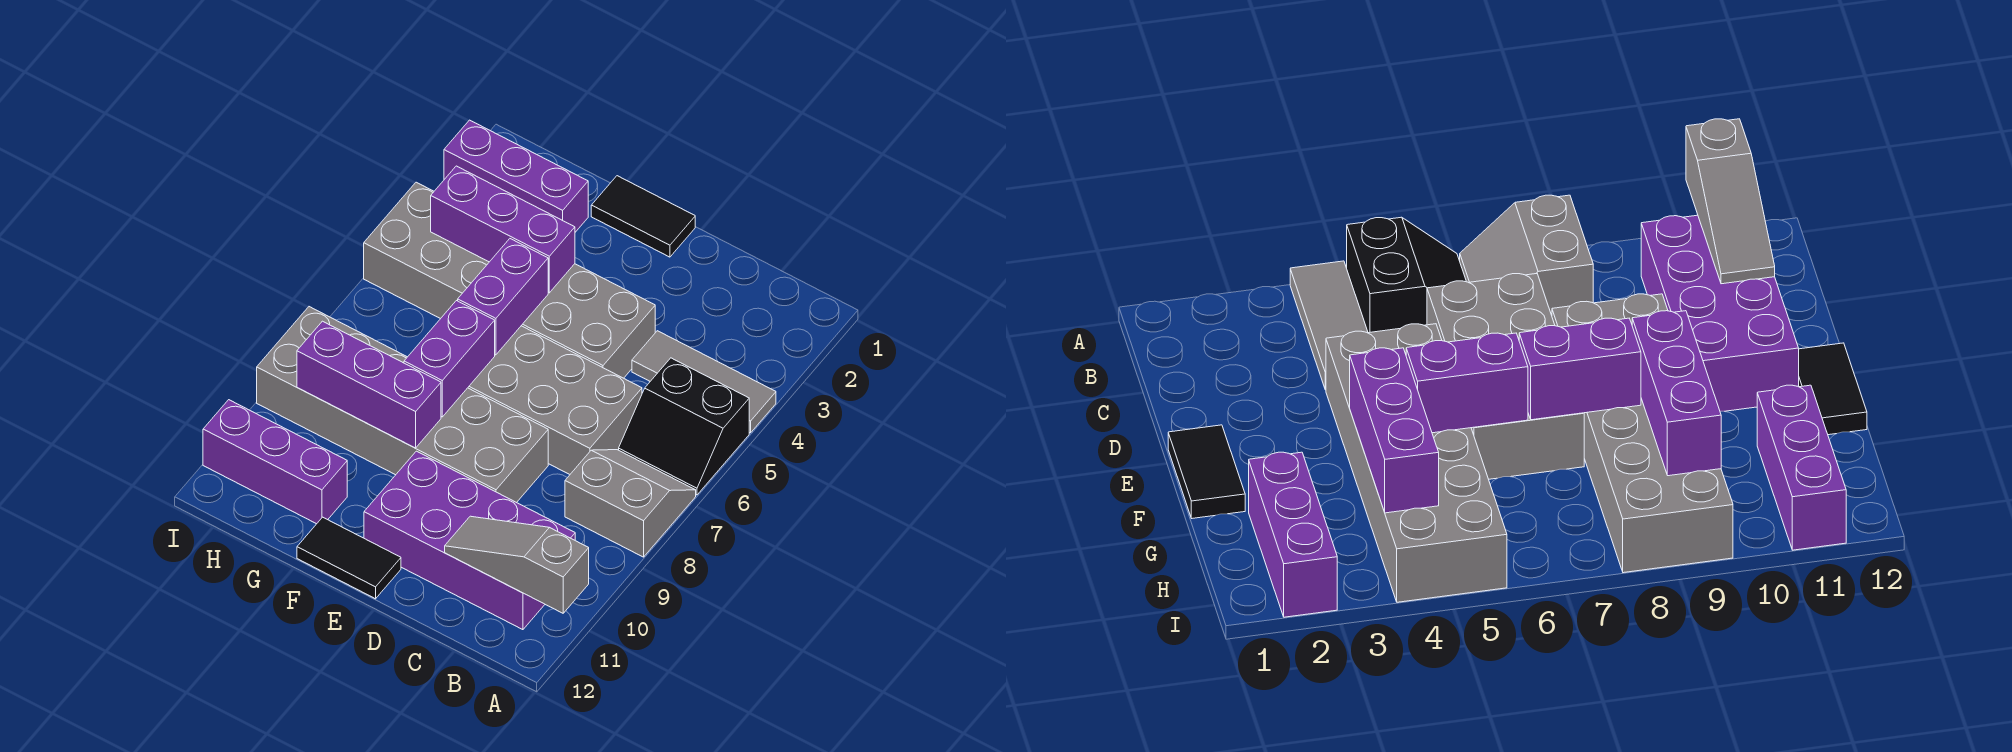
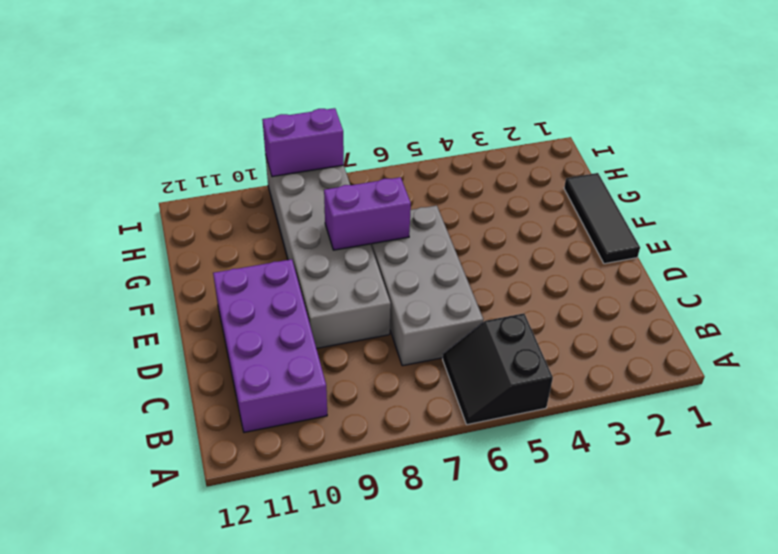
black tile E1:G1 level 1 -> black tile E1:F1 level 1
purple brick I8:I9 level 2 -> purple brick F5:F6 level 2
none -> grey tile A4:C4 level 1
none -> grey slope A7:B8 level 1 top 8
none -> grey brick D4:I5 level 1

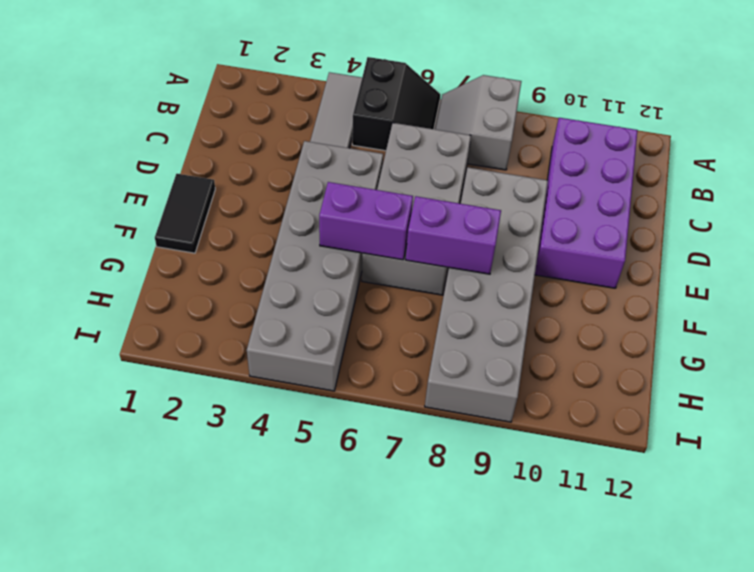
none -> black tile E12:F12 level 1
none -> purple brick G2:I2 level 1
none -> purple brick G11:I11 level 1

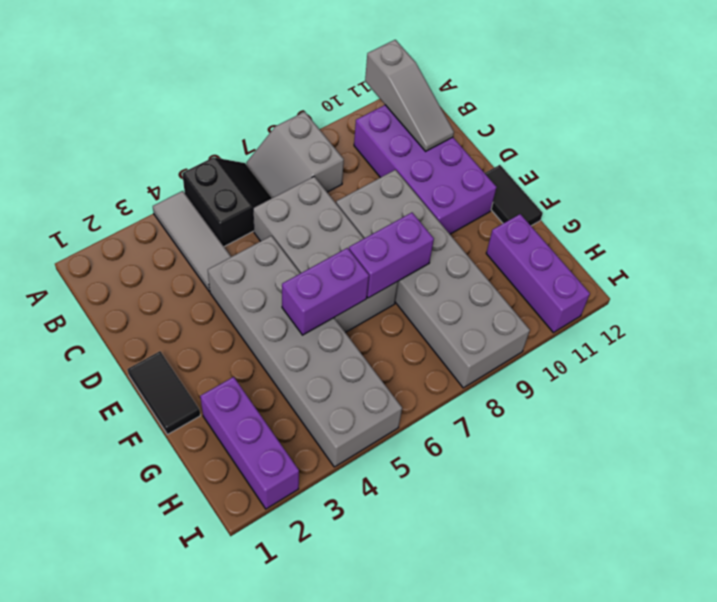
none -> purple brick F4:H4 level 2
none -> purple brick F9:H9 level 2

